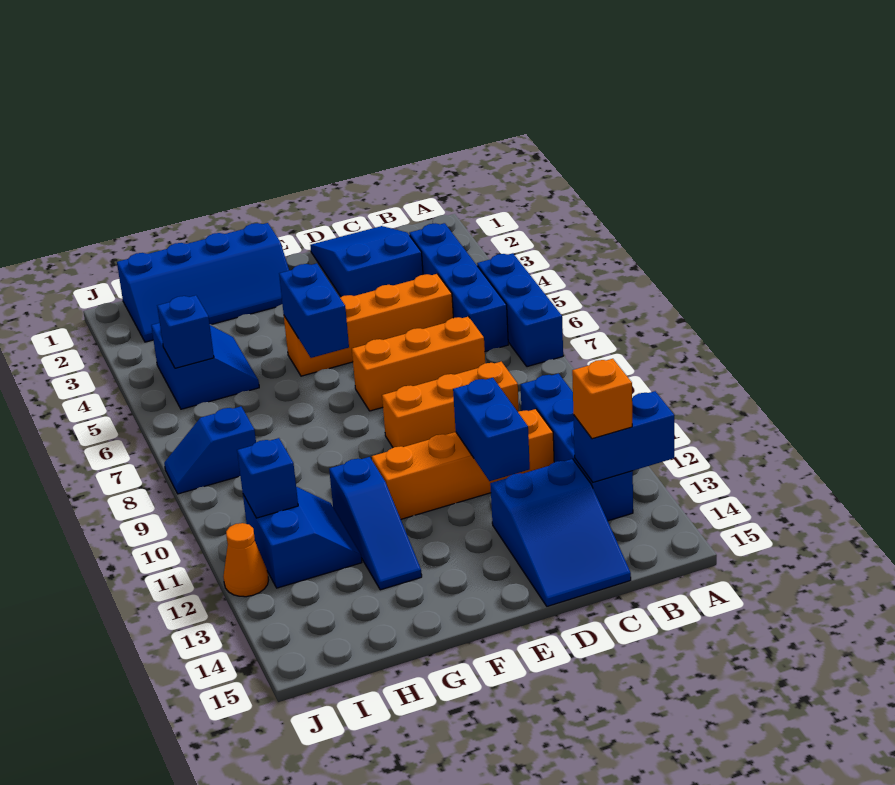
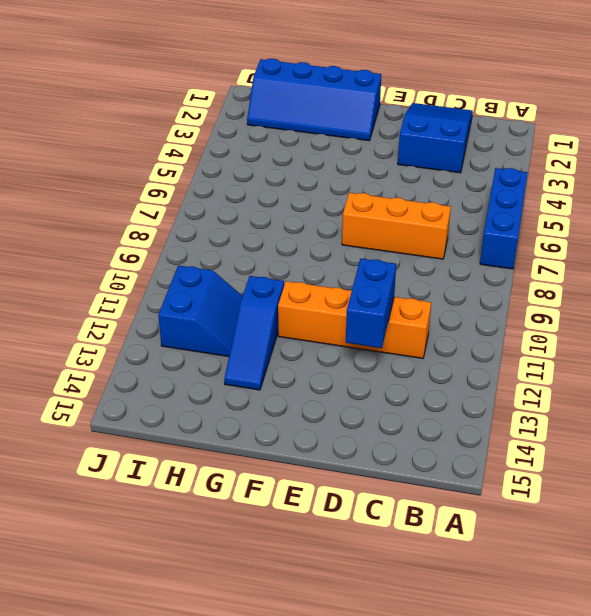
none -> blue brick B3:B6 level 1
none -> blue brick B10:B13 level 1
none -> orange brick C5:F5 level 1

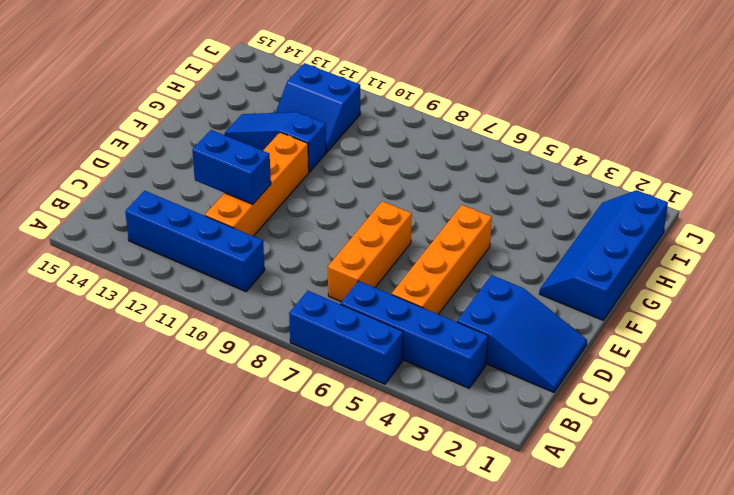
none -> orange brick C9:E9 level 1
none -> blue slope C13:D15 level 1 top 13
none -> blue slope H4:I5 level 1 top I

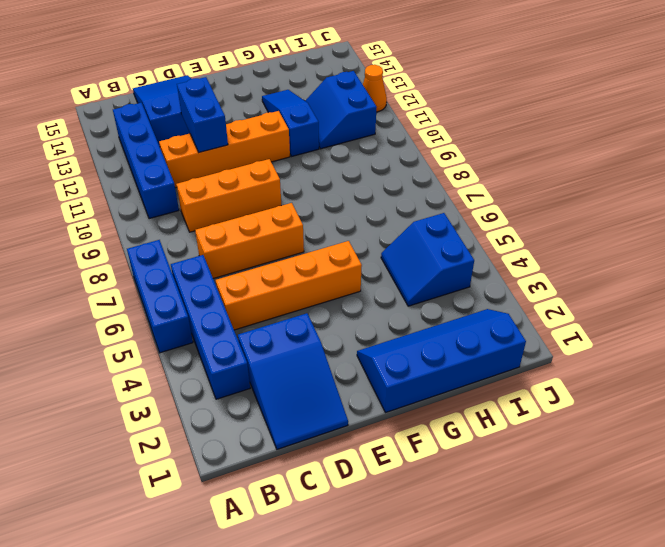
none -> blue slope I8:J8 level 1 top I
none -> blue brick A13:B13 level 2
none -> blue brick F5:F6 level 2

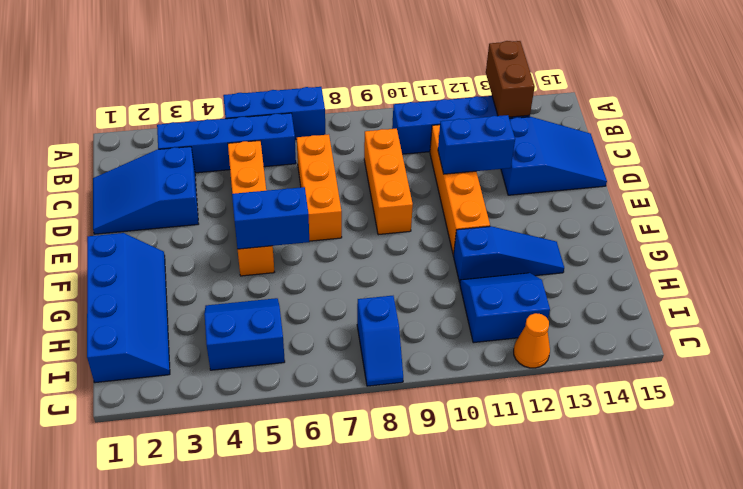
brown brick A13:B13 level 2 -> blue brick A13:B13 level 2
none -> blue brick I5 level 2
none -> blue brick I11 level 2
none -> orange brick B13 level 3

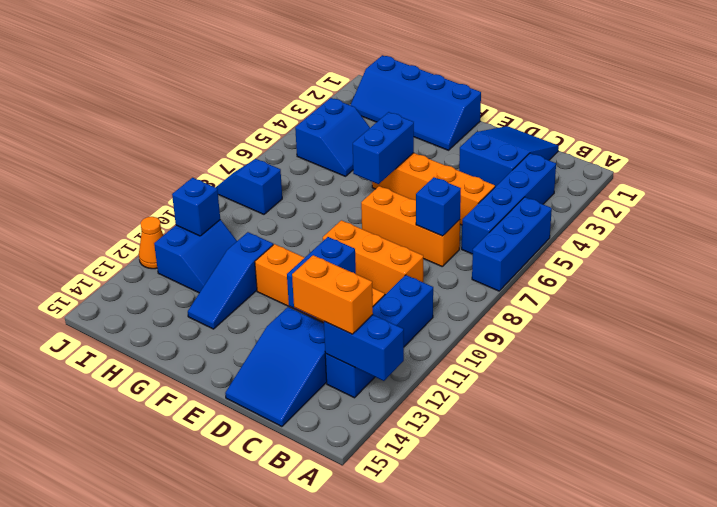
orange brick B13:C13 level 3 -> orange brick B13 level 3
blue brick C7 level 2 -> blue brick I5 level 2

